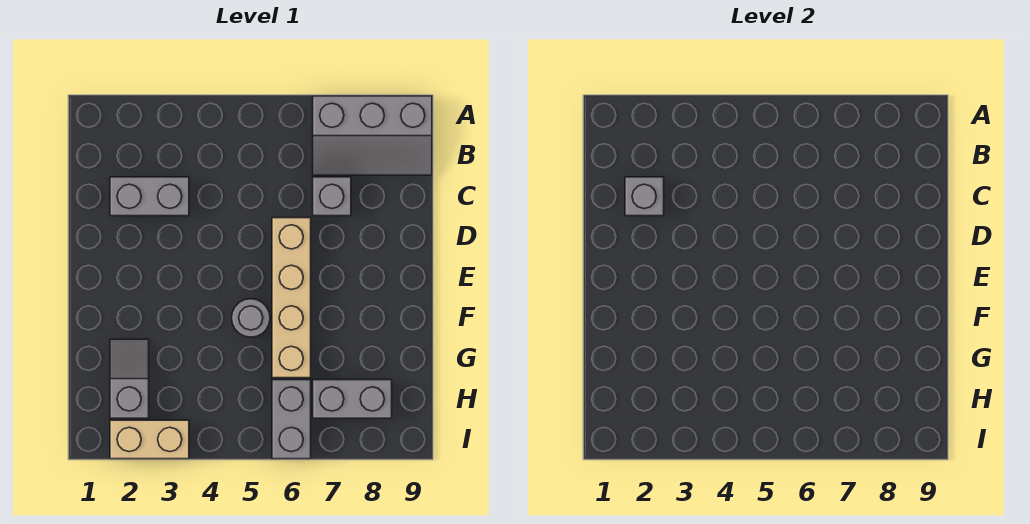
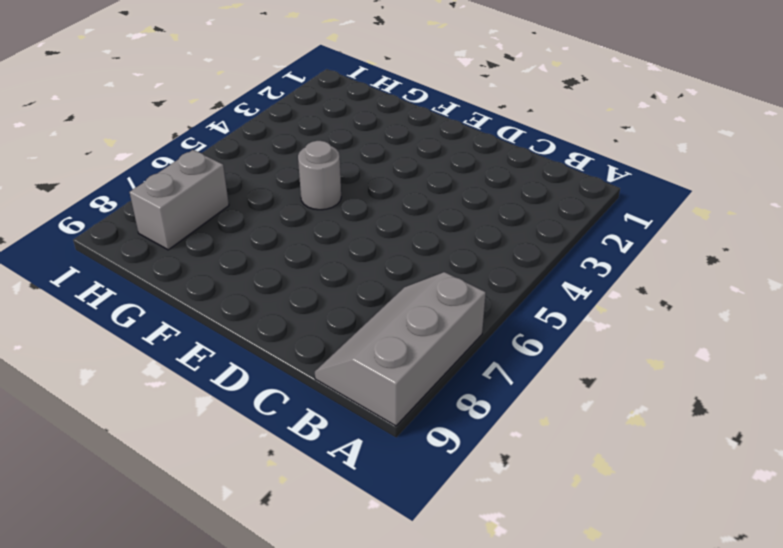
none -> grey brick C2:C3 level 1
none -> grey brick C7 level 1

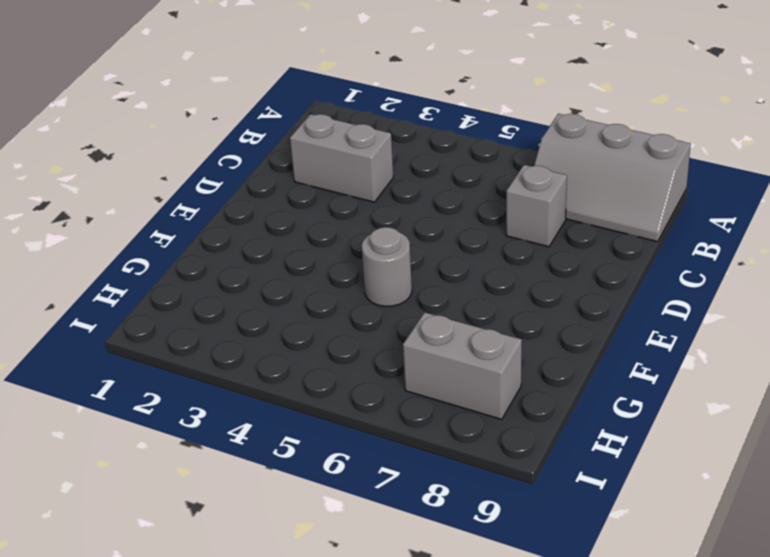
none -> tan brick D6:G6 level 1
none -> grey slope G2:H2 level 1 top H

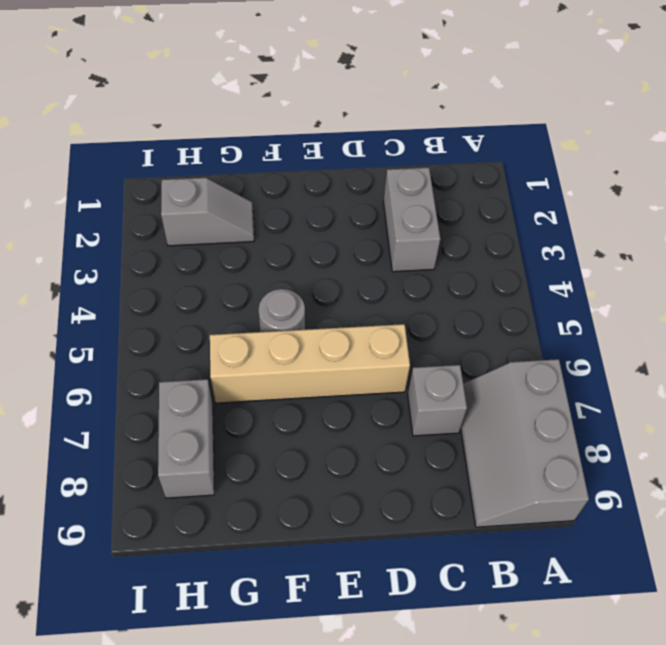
none -> grey brick H6:I6 level 1
none -> tan brick I2:I3 level 1

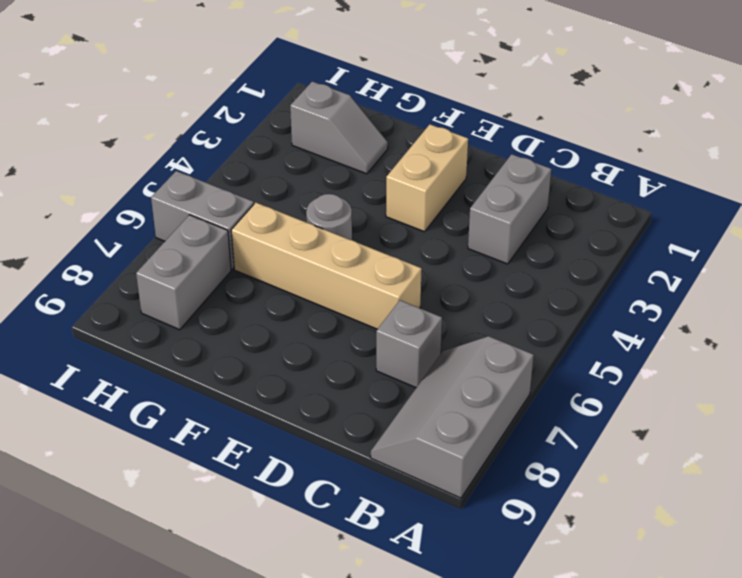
tan brick E2:E3 level 1 -> tan brick I2:I3 level 1
none -> grey brick C2 level 2

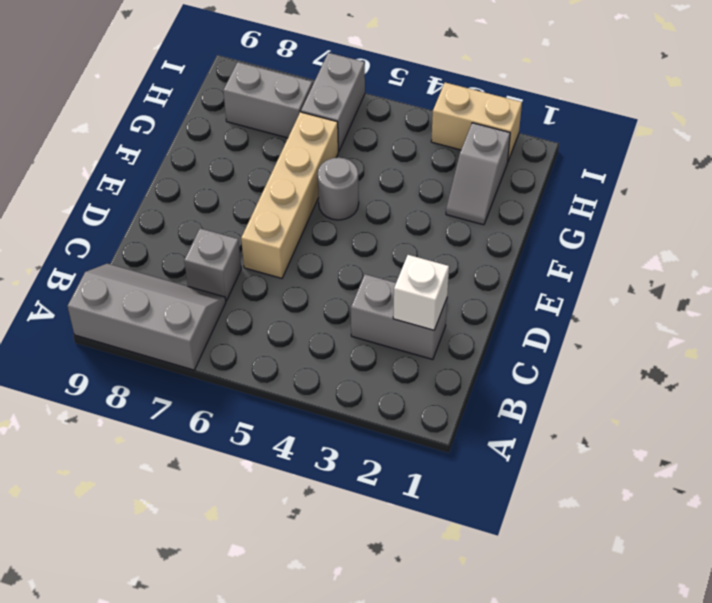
white brick C2 level 2 -> grey brick C2 level 2

